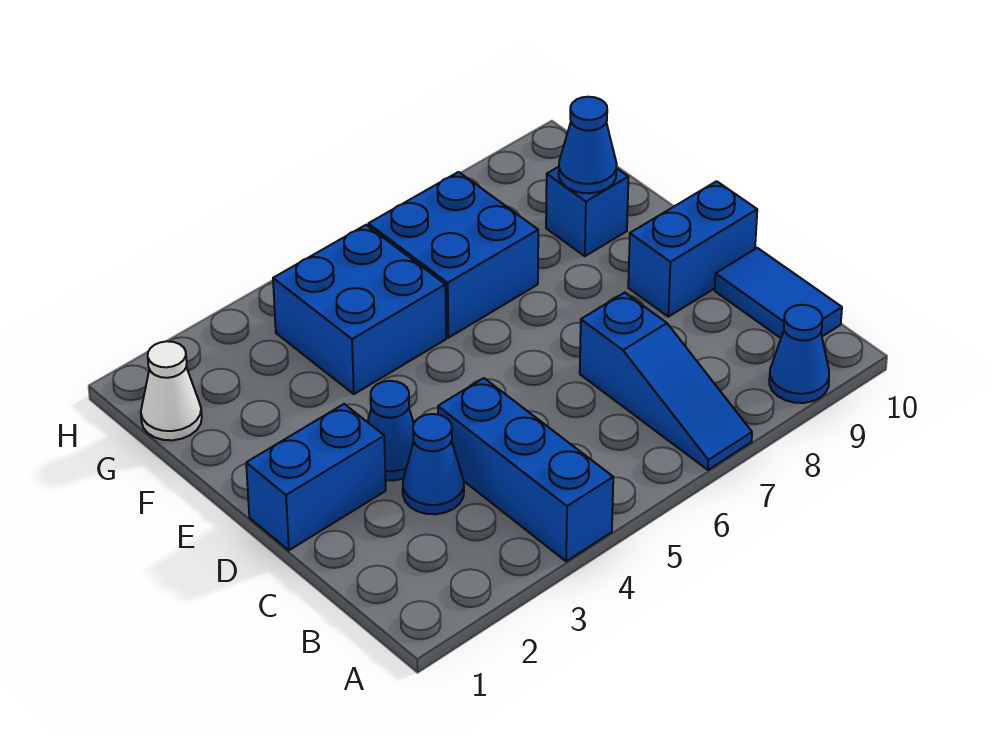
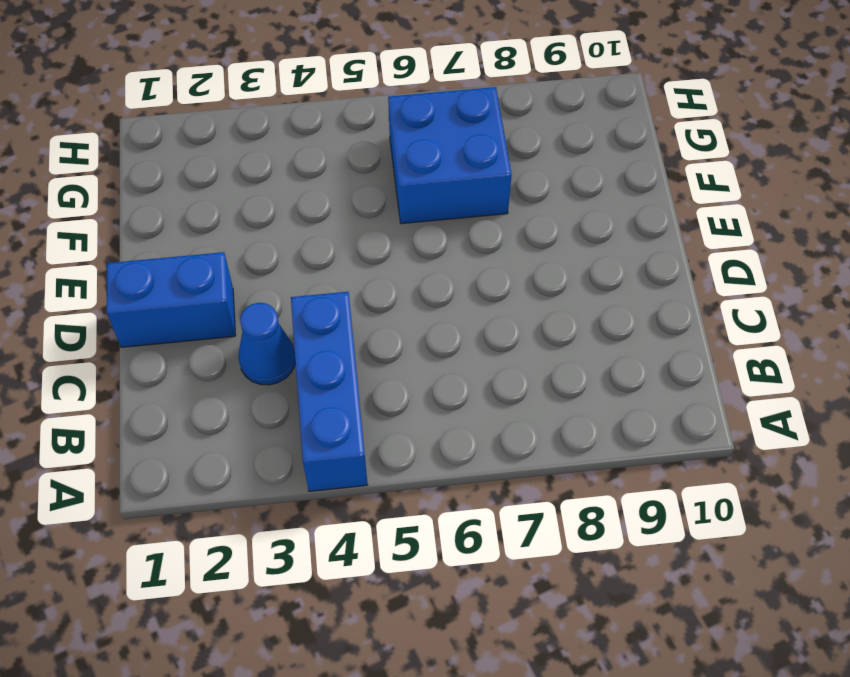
none -> blue slope A7:C7 level 1 top C
none -> blue cone A9 level 1
none -> blue tile B10:C10 level 1

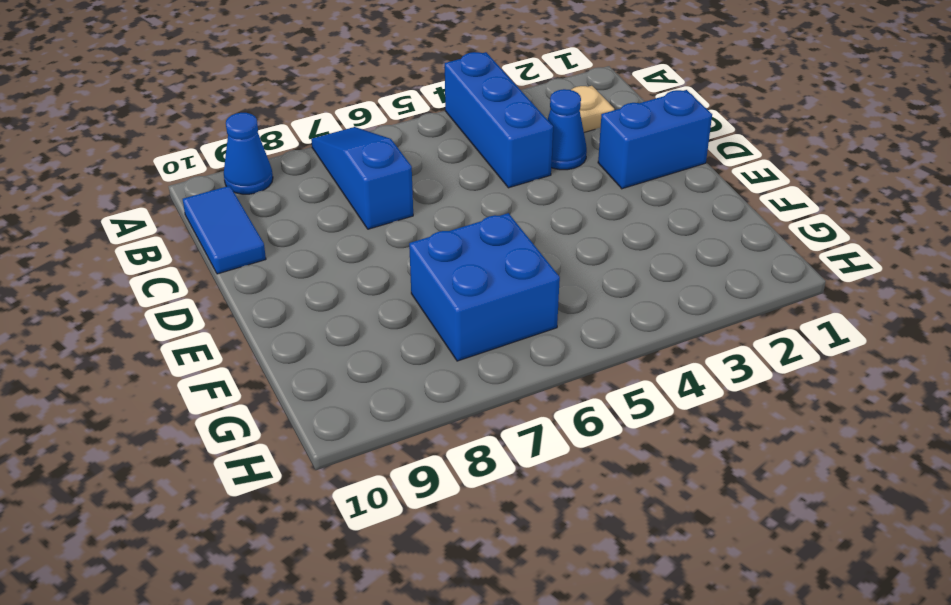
tan plate B2 level 1 -> none
none -> blue cone D3 level 1
none -> blue brick D9:D10 level 1
none -> blue brick F4:G5 level 1

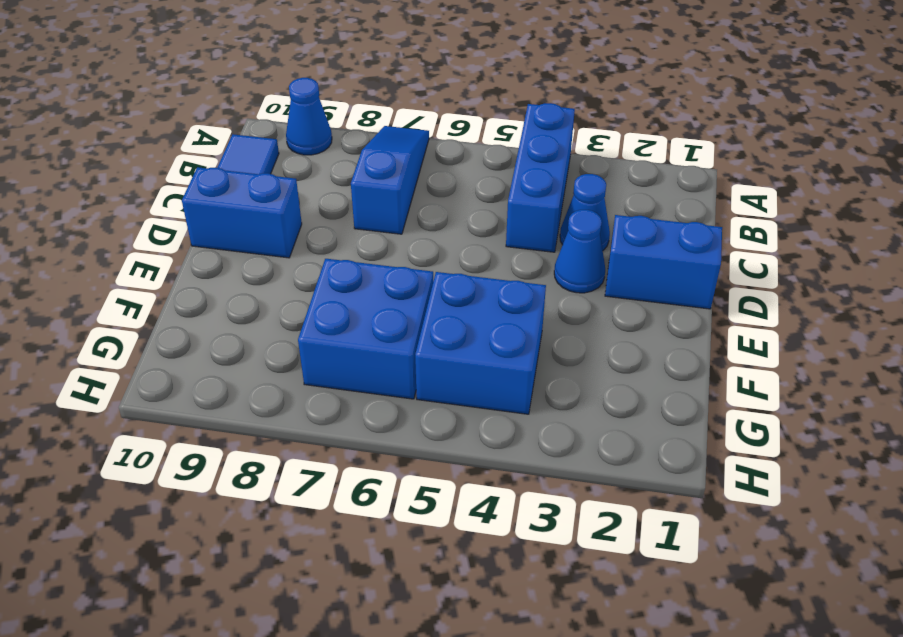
none -> blue brick F9 level 1
none -> white cone G1 level 1
none -> blue cone F9 level 2

